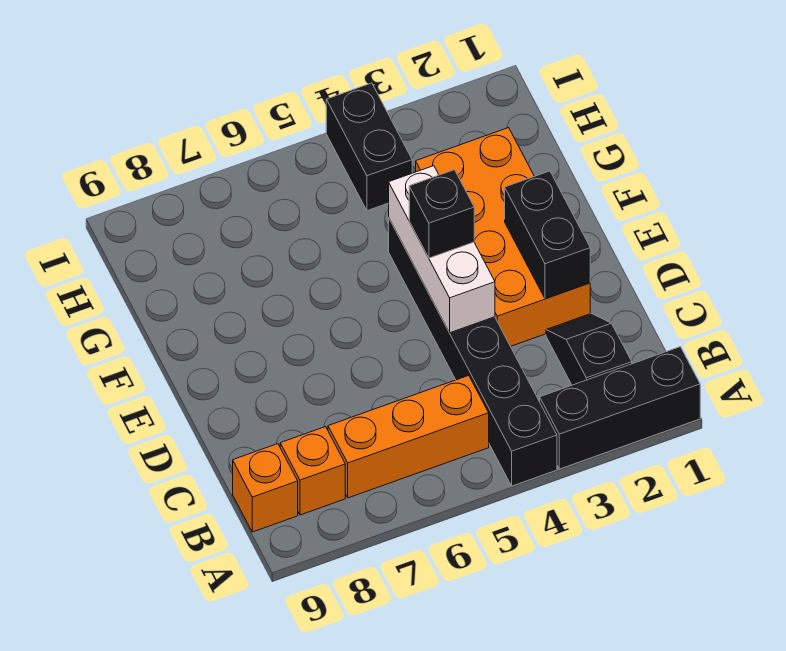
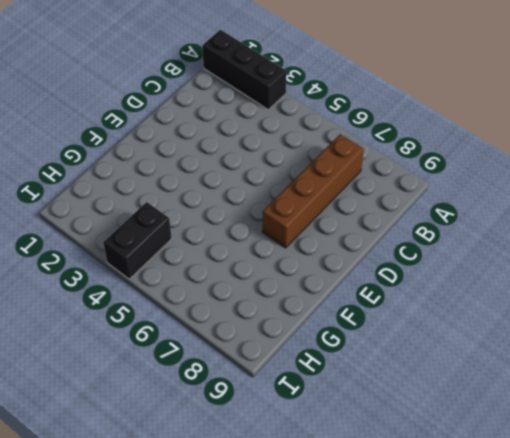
brown brick B7:E7 level 1 -> orange brick B5:B7 level 1
none -> black brick A4:F4 level 1
none -> black slope B2:C2 level 1 top B

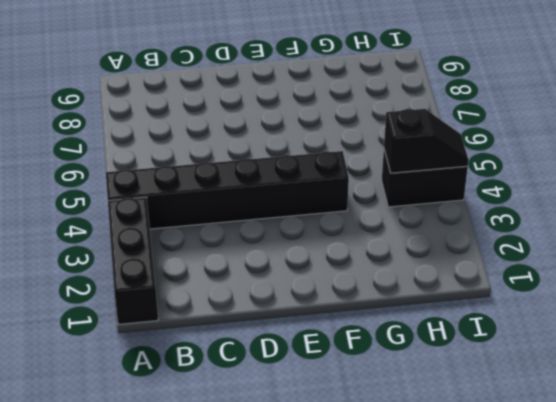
black slope H4:I4 level 2 top H -> black slope B2:C2 level 1 top B
none -> orange brick B5:B7 level 1
none -> orange brick B8 level 1

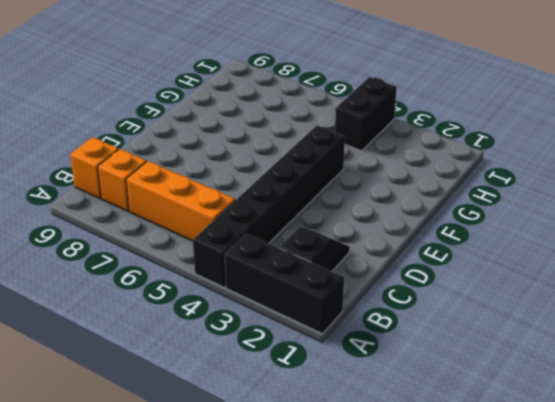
none -> orange brick D2:G3 level 1
none -> black brick D2:E2 level 2

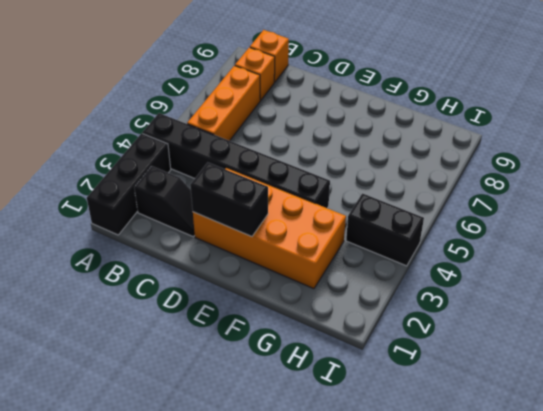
none -> white brick D4:F4 level 2
none -> black brick E4 level 3

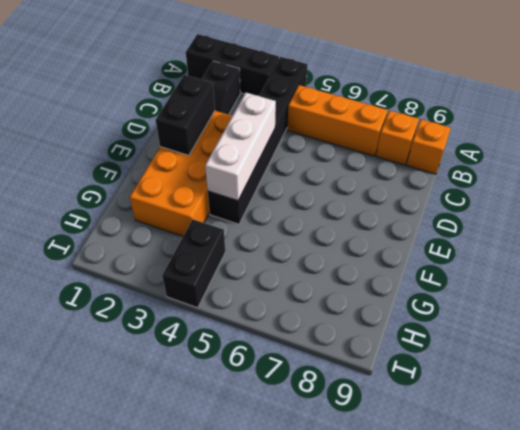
none -> black brick E4 level 3

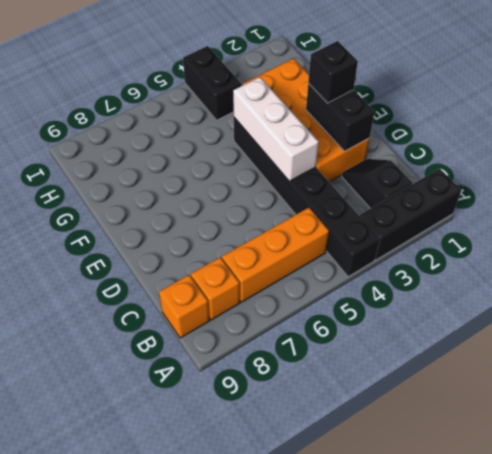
black brick E2 level 3 -> black brick E4 level 3

